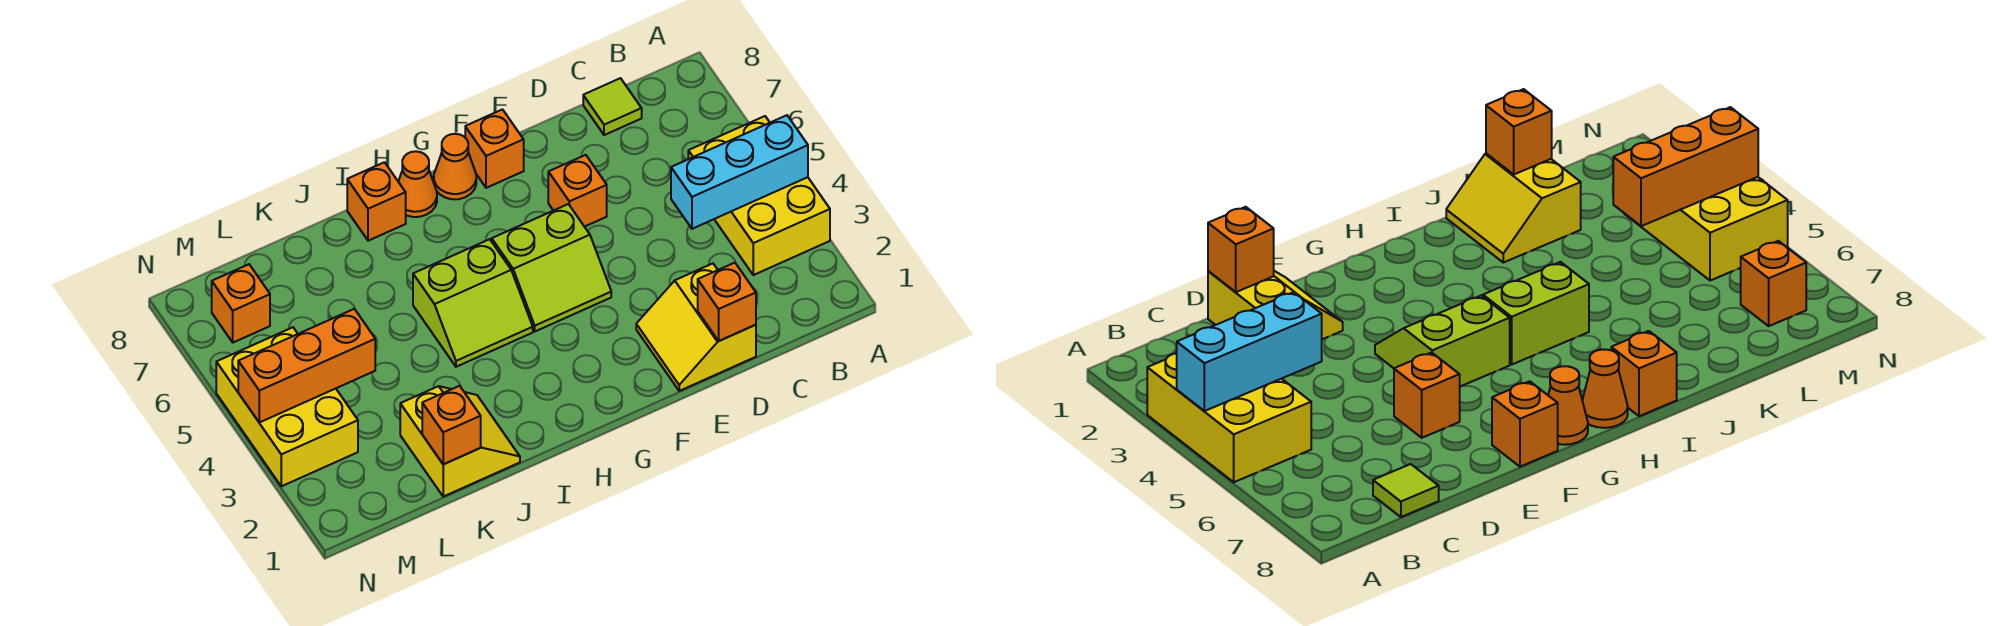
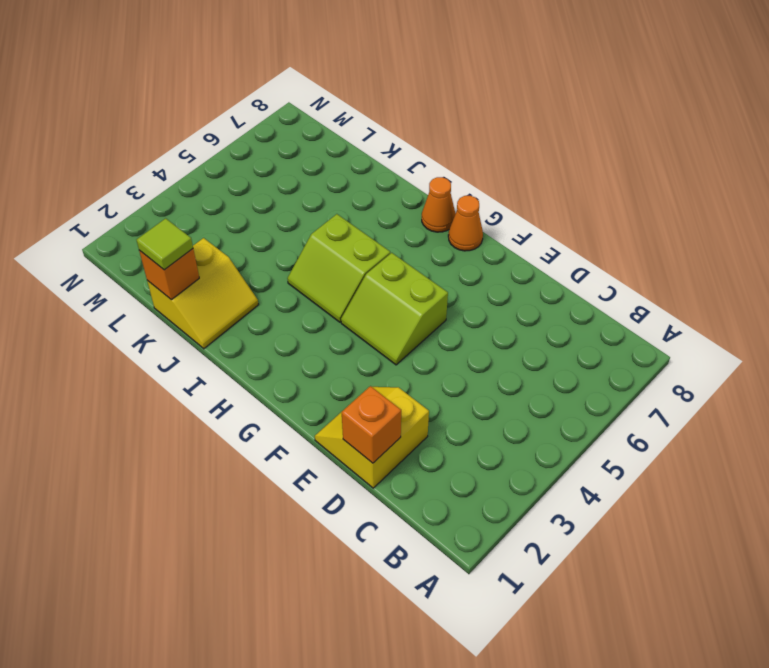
lime tile K1 level 3 -> lime tile C8 level 1
none -> yellow brick A3:B5 level 1
none -> orange brick E6 level 1
none -> orange brick F8 level 1

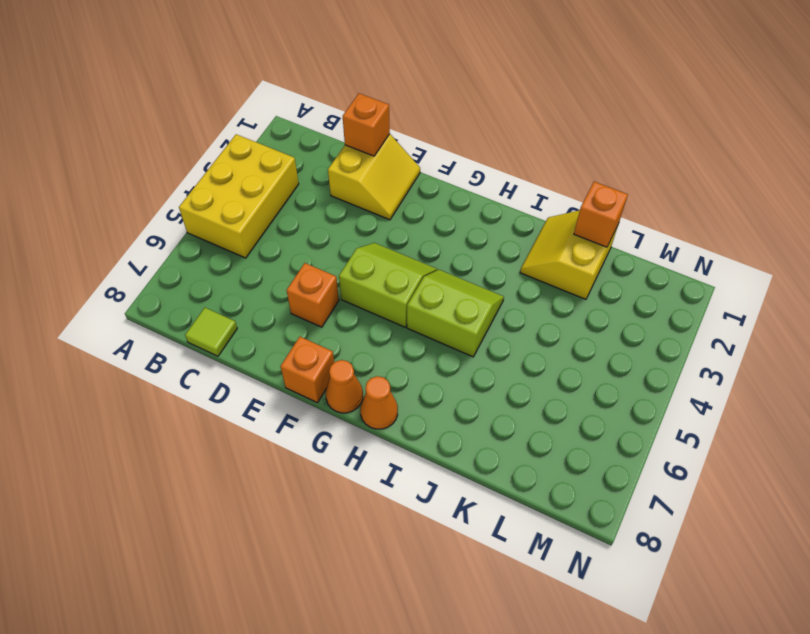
none -> orange brick I8 level 1
none -> yellow brick M3:N5 level 1
none -> orange brick M7 level 1

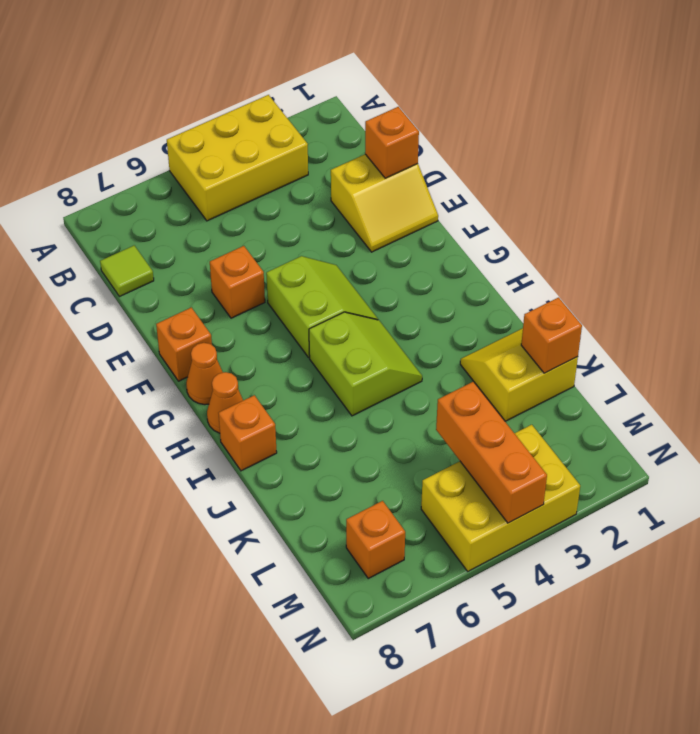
none -> cyan brick A4:C4 level 2

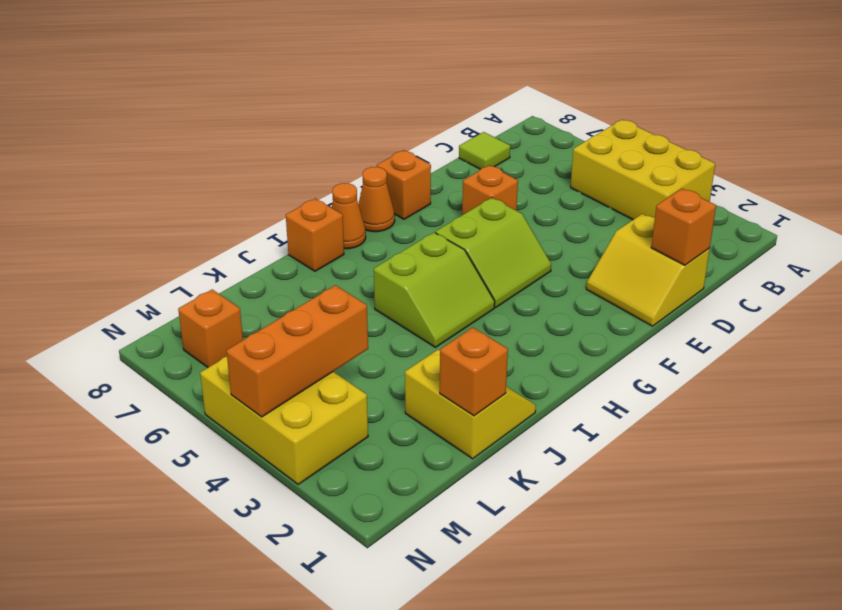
none -> cyan brick A4:C4 level 2

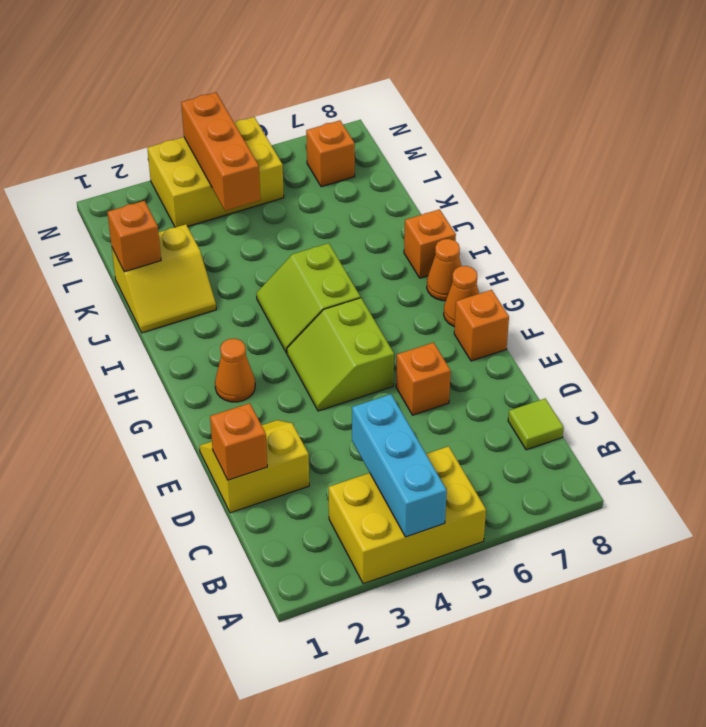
orange cone G2 level 1 -> none

